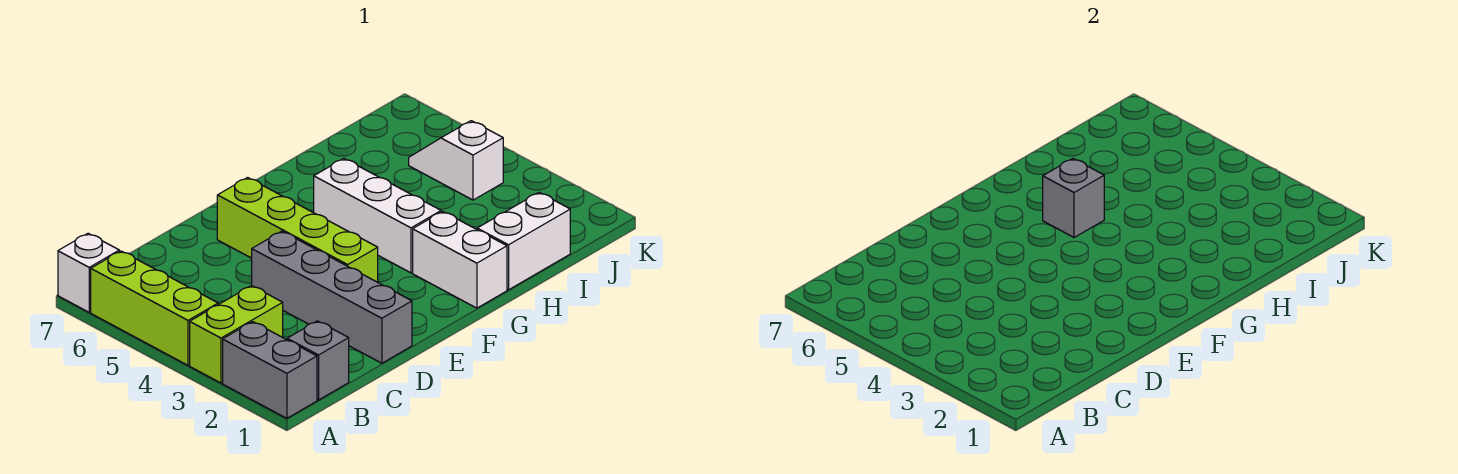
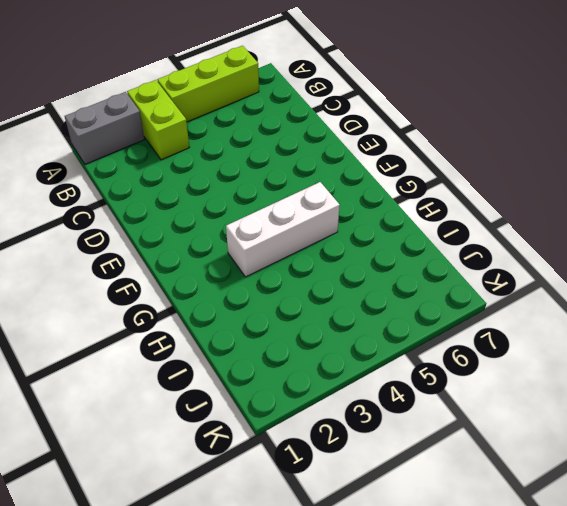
none -> white brick A7 level 1
none -> grey brick B1 level 1
none -> grey brick D1:D4 level 1

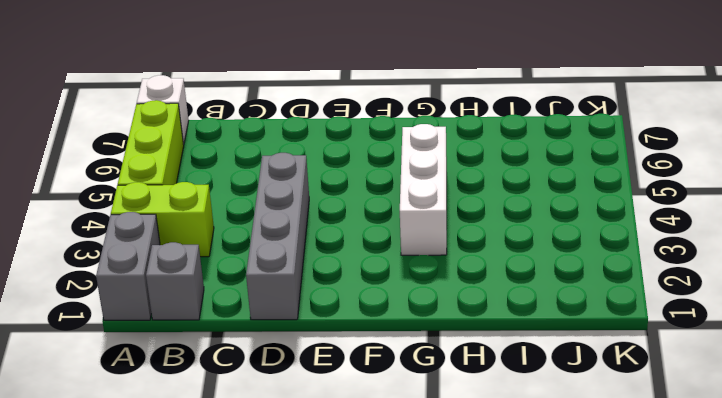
none -> lime brick E3:E6 level 1
none -> white brick G1:G2 level 1
none -> white brick H1:I1 level 1

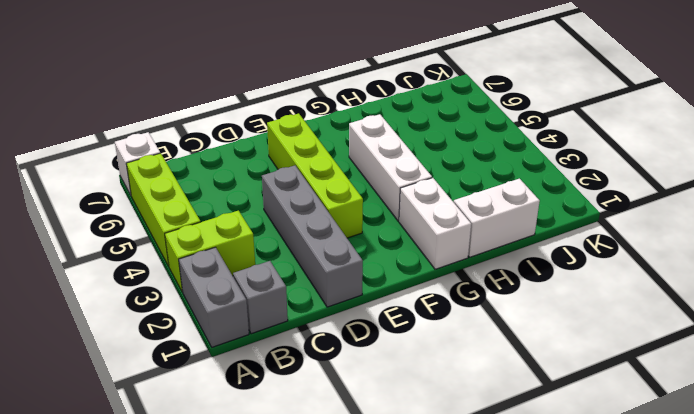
none -> white slope J4:J5 level 1 top 4
none -> grey brick G5 level 2

